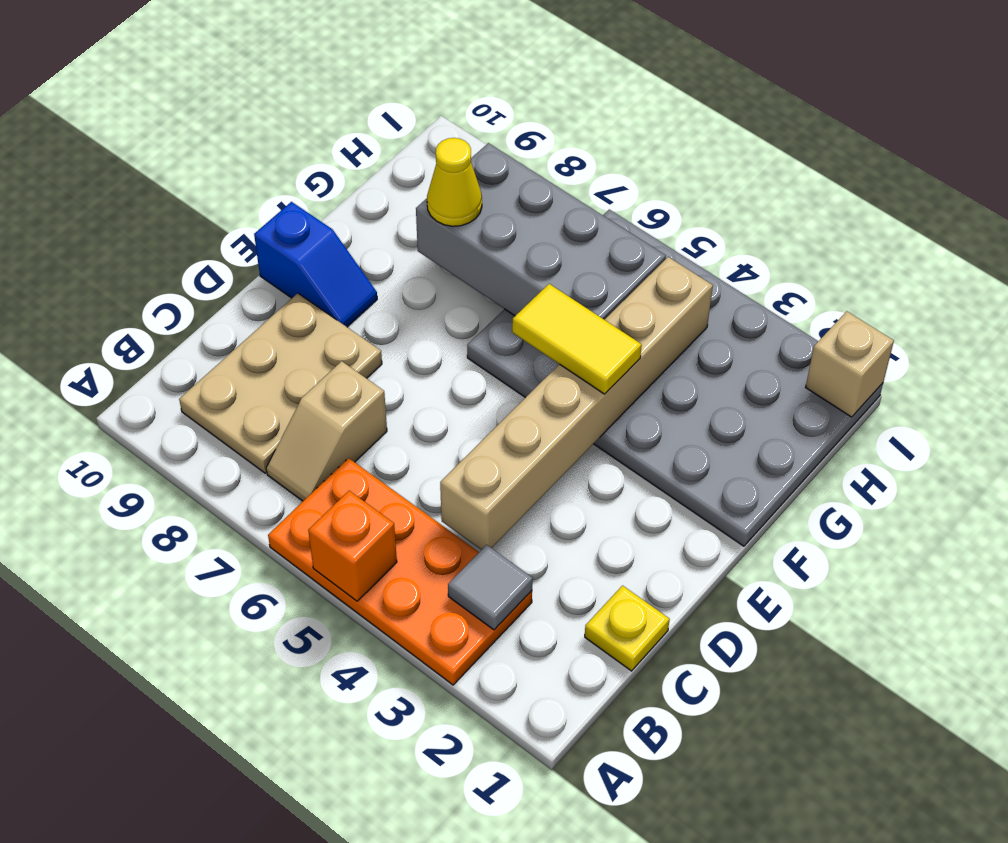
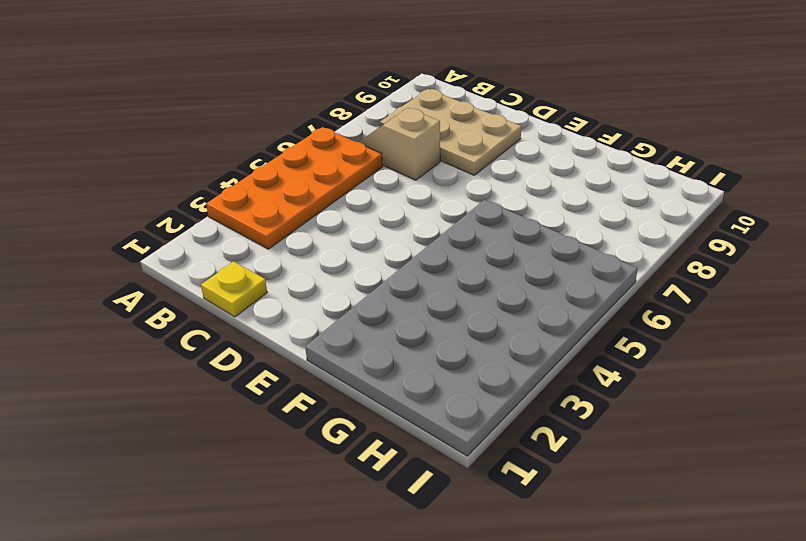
none -> blue slope E9:E10 level 1 top 10
none -> orange brick A5 level 2
none -> grey tile B3 level 2

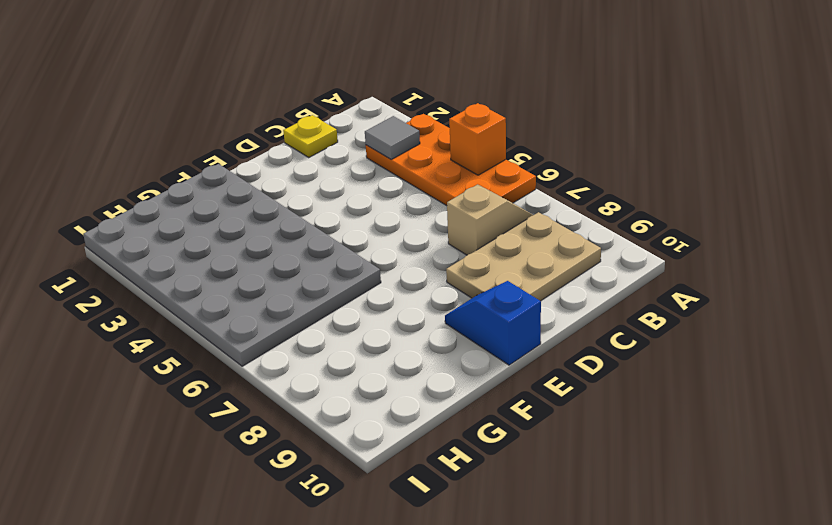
none -> tan brick C4:H4 level 2
none -> grey brick G5:H8 level 2
none -> tan brick I1 level 2

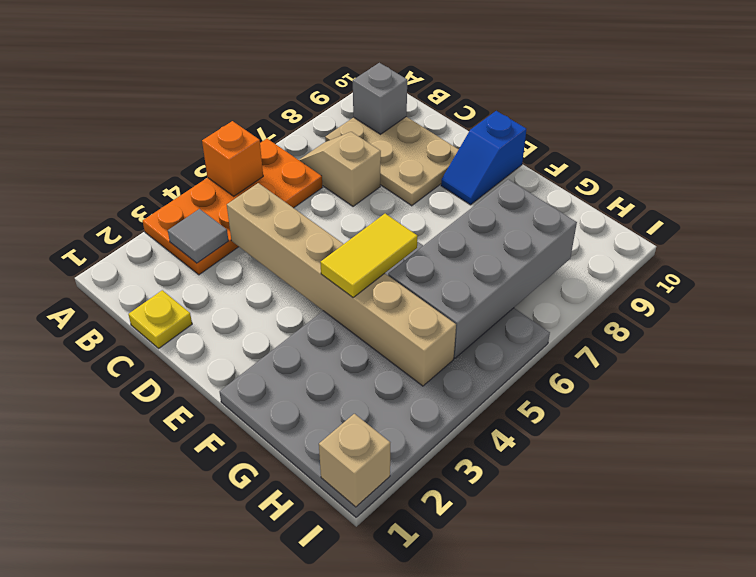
grey brick B9 level 2 -> none
none -> yellow cone G8 level 3

